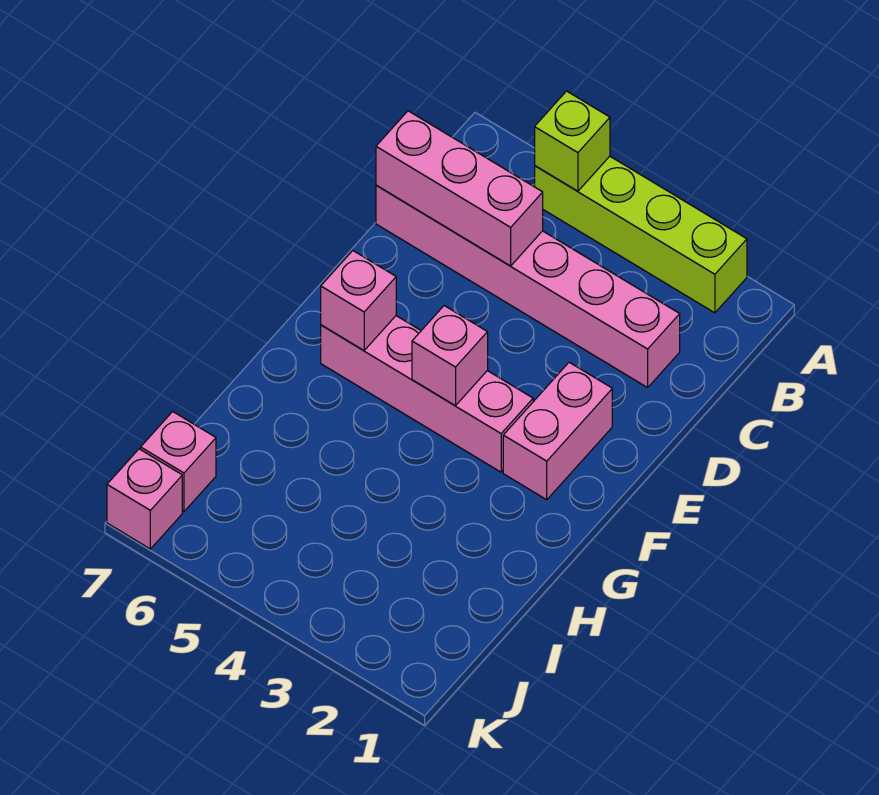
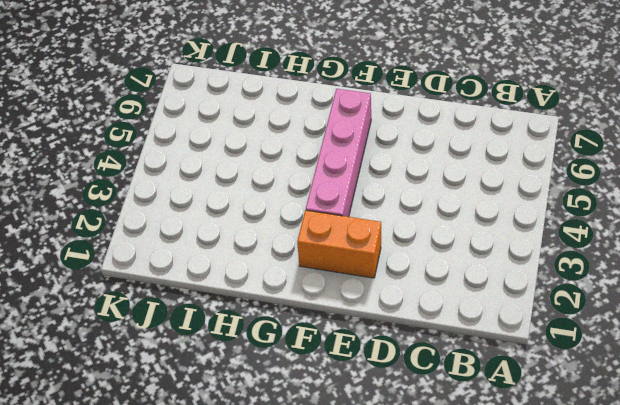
orange brick E2:F2 level 1 -> pink brick E2:F2 level 1
none -> lime brick A2:A5 level 1
none -> pink brick C2:C7 level 1

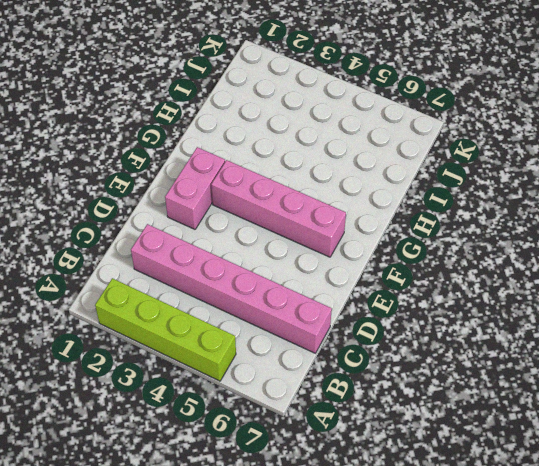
none -> pink brick J7 level 1
none -> pink brick K7 level 1

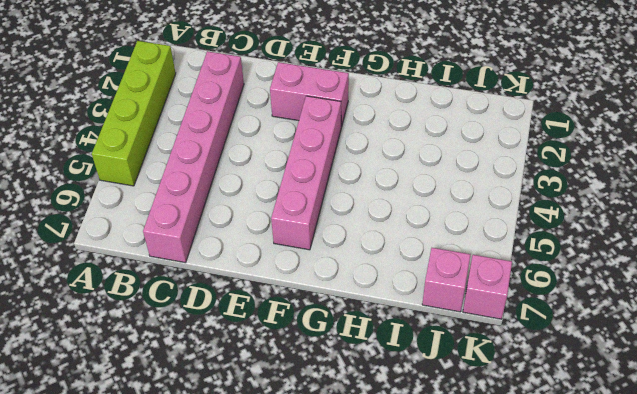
none -> lime brick A5 level 2
none -> pink brick C5:C7 level 2

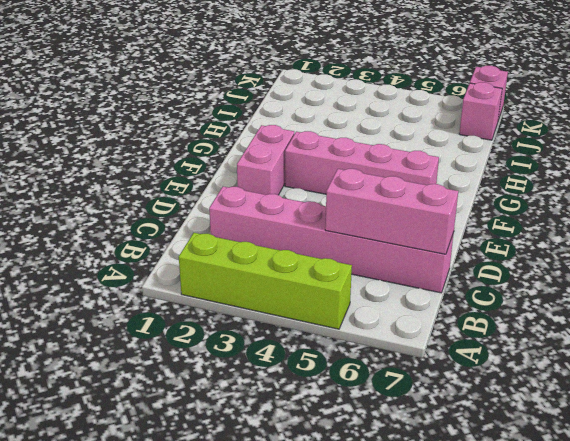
none -> lime brick A5 level 2
none -> pink brick F4 level 2

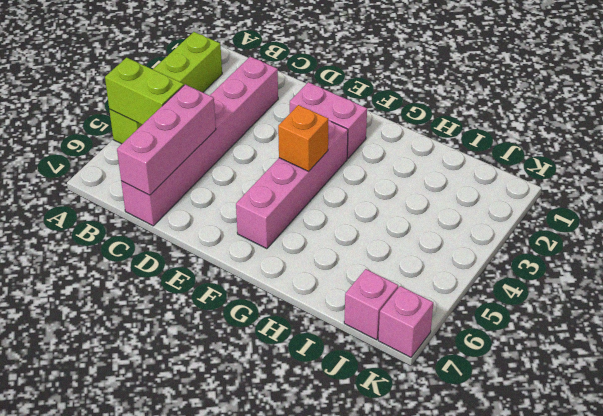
lime brick A5:B5 level 2 -> lime brick A5 level 2
orange brick F4 level 2 -> pink brick F4 level 2
none -> pink brick F6 level 2

